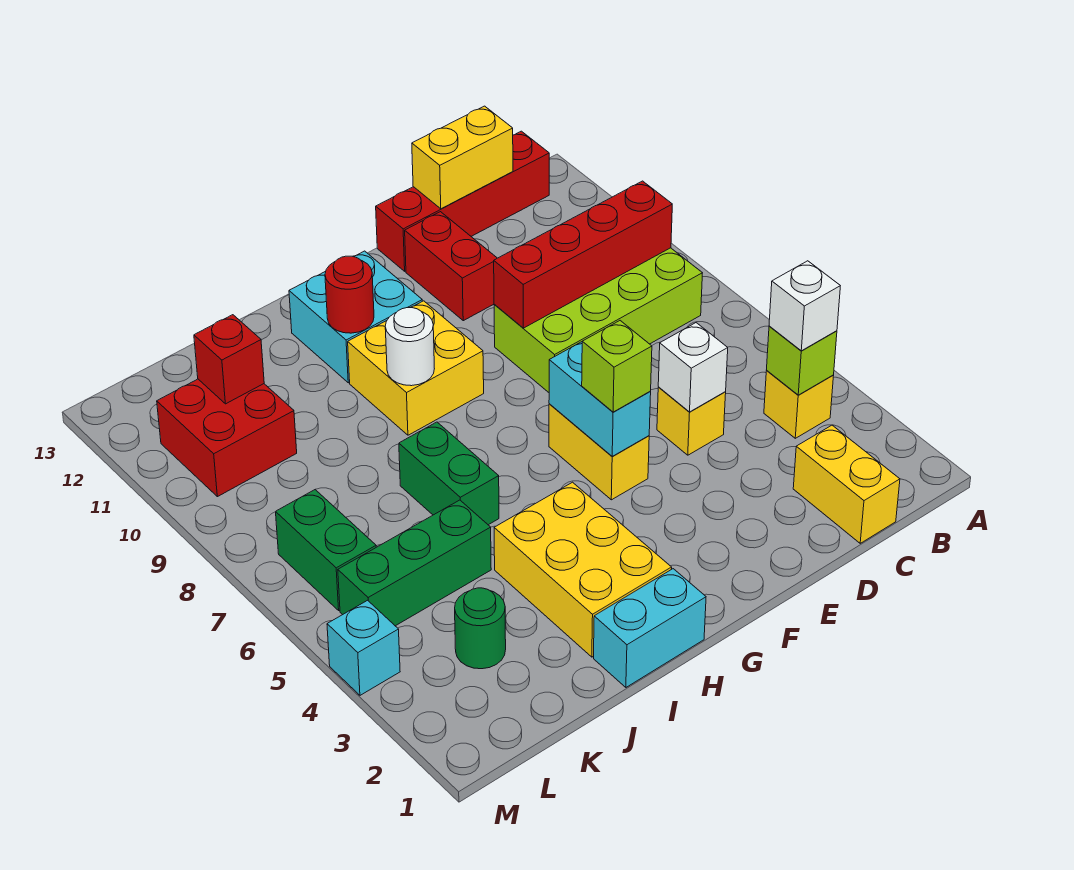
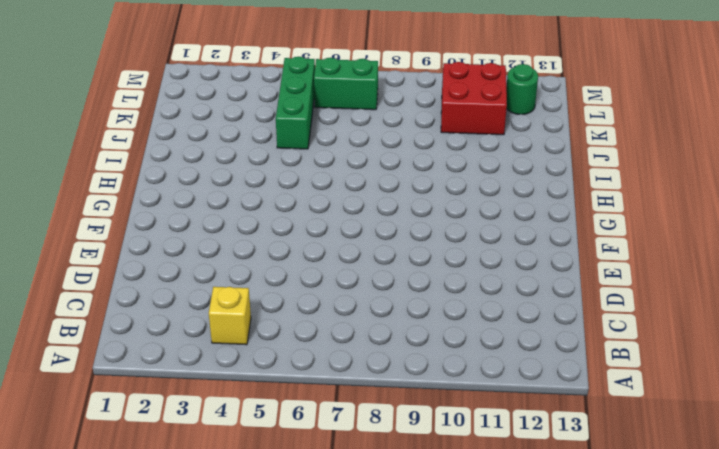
green round brick L12 level 1 -> green round brick K3 level 1
none -> lime brick B8:E9 level 1
none -> red brick B13:E13 level 1
none -> yellow brick C1:C2 level 1

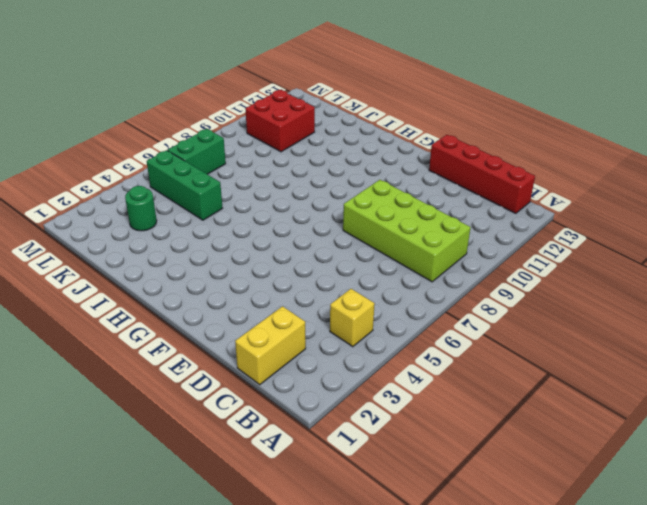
none -> yellow brick D5 level 1
none -> red brick E11:E12 level 1
none -> yellow brick F5:F6 level 1

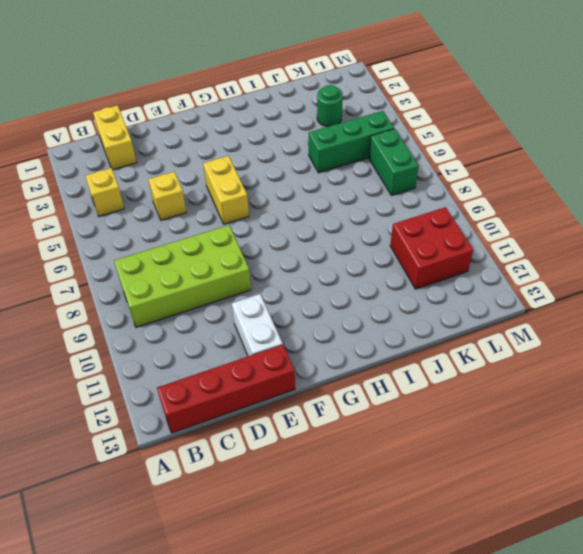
white brick E11:E12 level 1 -> red brick E11:E12 level 1
none -> yellow brick G9:H10 level 1
none -> cyan brick G11:H12 level 1
none -> cyan brick H1:I1 level 1

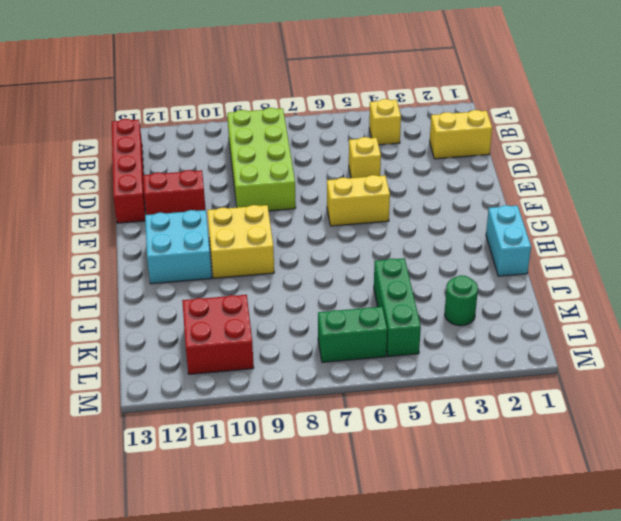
none -> yellow brick H2:I4 level 1
none -> green brick I6:I7 level 1
none -> cyan brick M4 level 1

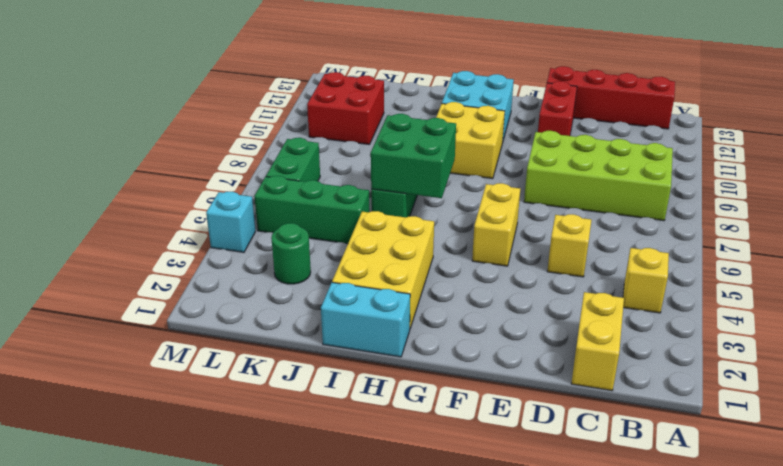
green brick H6:I7 level 2 -> none
none -> lime brick B4 level 2
none -> red brick B9:E9 level 2
none -> yellow brick C13:D13 level 2

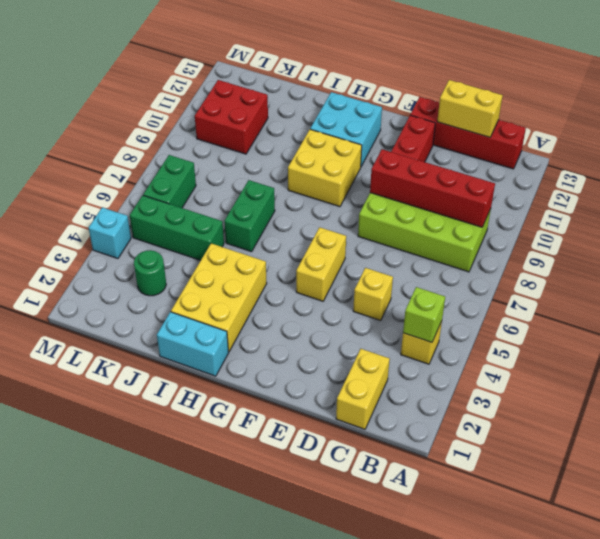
none -> white brick D5 level 2
none -> cyan brick F5:F6 level 2
none -> white round brick H9 level 2

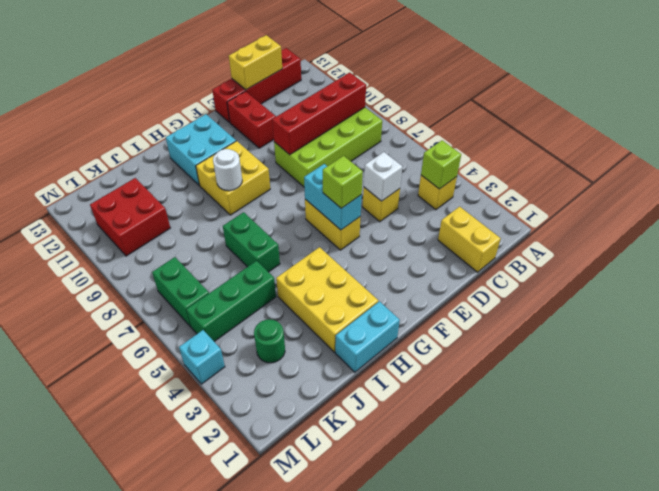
none -> red round brick H11 level 2
none -> red brick K11 level 2
none -> white brick B4 level 3

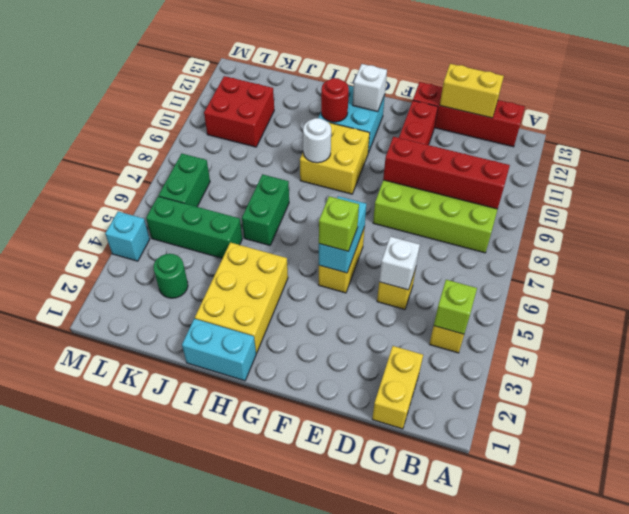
white brick G12 level 2 -> white brick B4 level 3
none -> red brick K11 level 2

